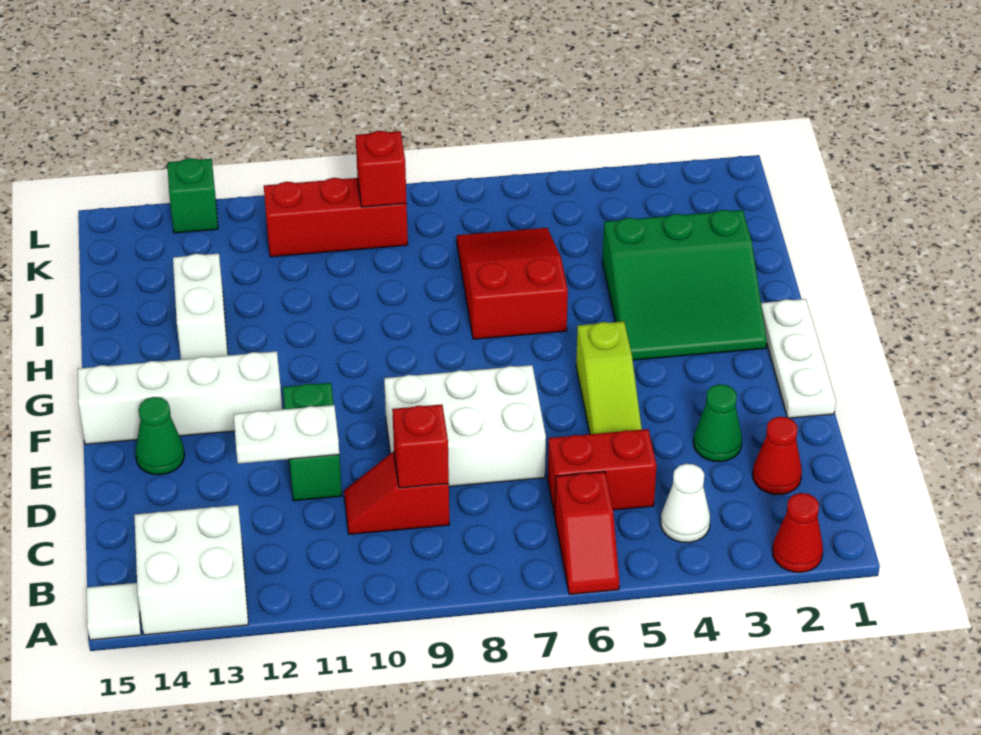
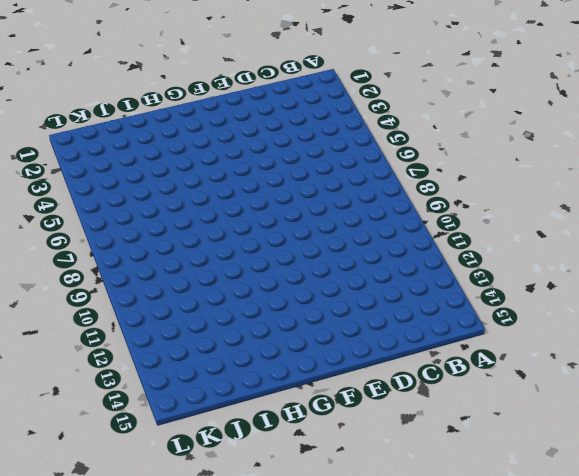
none -> red cone A2 level 1
none -> red slope A6:B6 level 1 top B
none -> white brick A13:B14 level 1

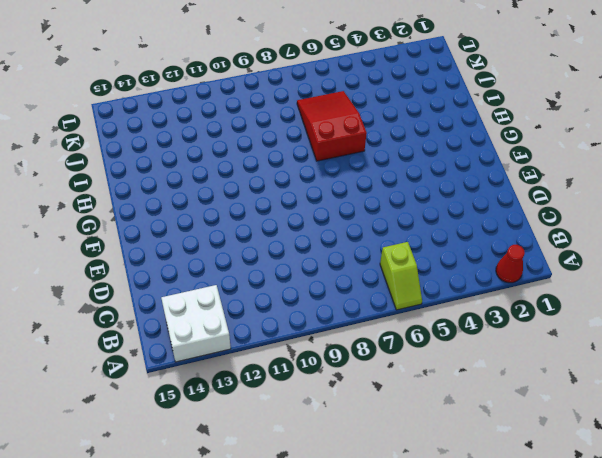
lime slope A6:B6 level 1 top B -> red slope A6:B6 level 1 top B
none -> white tile A15 level 1
none -> white cone B4 level 1
none -> red cone C2 level 1

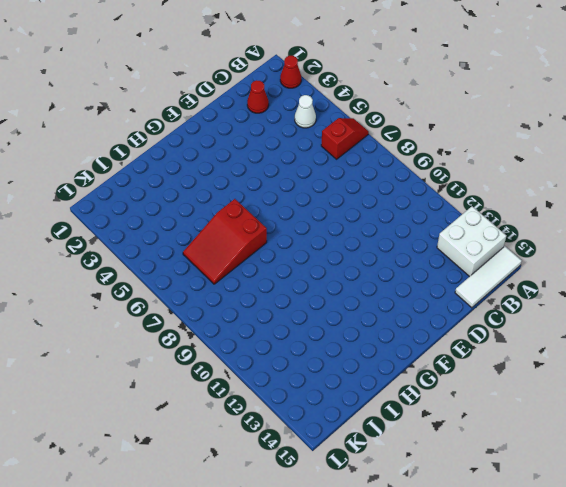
white tile A15:C15 level 1 -> white tile A15 level 1
none -> red brick C5:C6 level 1
none -> red slope C9:C10 level 1 top 9
none -> green cone D3 level 1

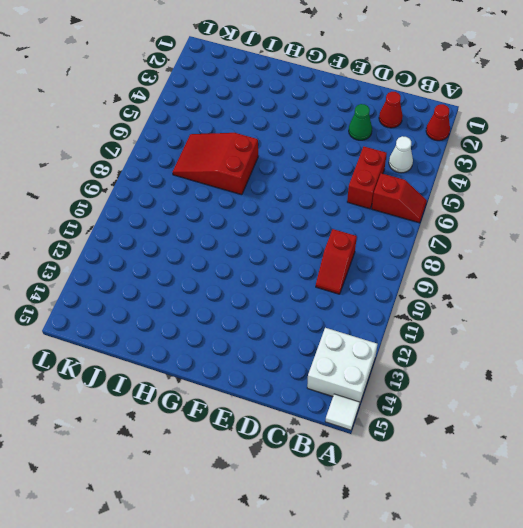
none -> lime slope D5:F5 level 1 top F
none -> white brick D7:E9 level 1
none -> green brick D11:E11 level 1

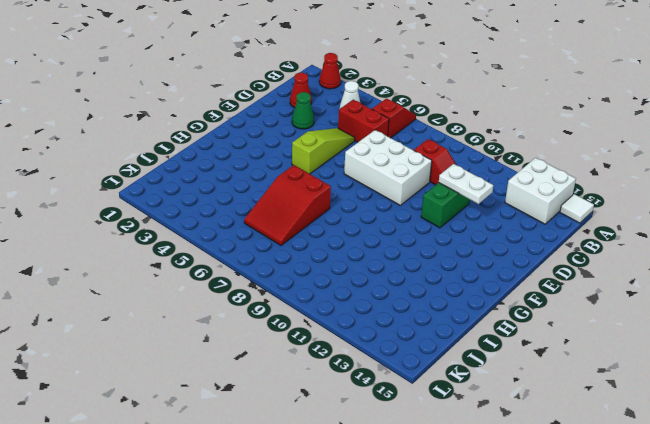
none -> white plate E1:G1 level 1
none -> green cone E14 level 1
none -> white brick F12:F15 level 1

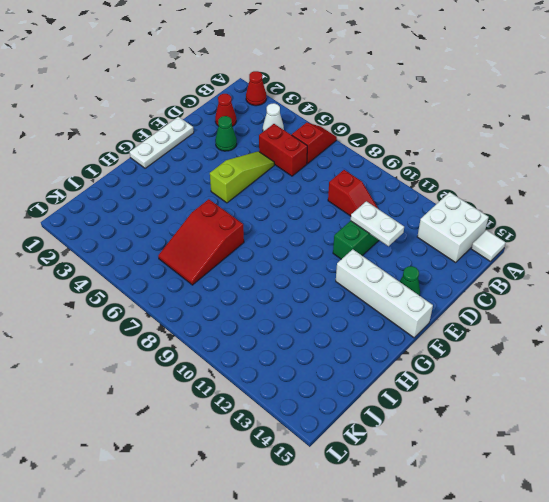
none -> white brick D7:E9 level 1
none -> green slope G2:I4 level 1 top I
none -> white brick H13:I13 level 1

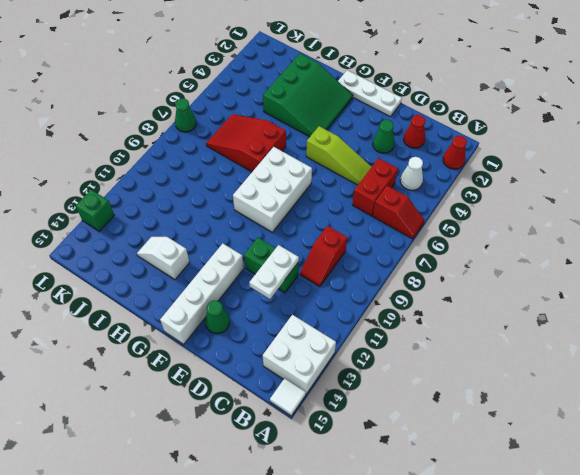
white brick F7:G9 level 1 -> white brick D7:E9 level 1
white slope H13:I13 level 1 top H -> white brick H13:I13 level 1
green cone L7 level 1 -> none
none -> red brick K9:K11 level 1
none -> red brick C9 level 2
none -> red brick K9 level 2

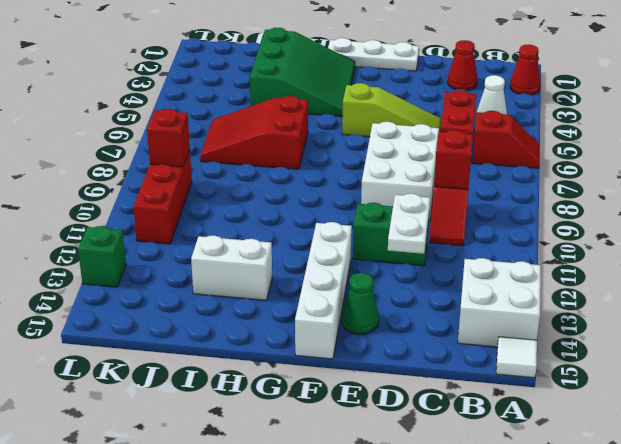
none -> green cone D3 level 1

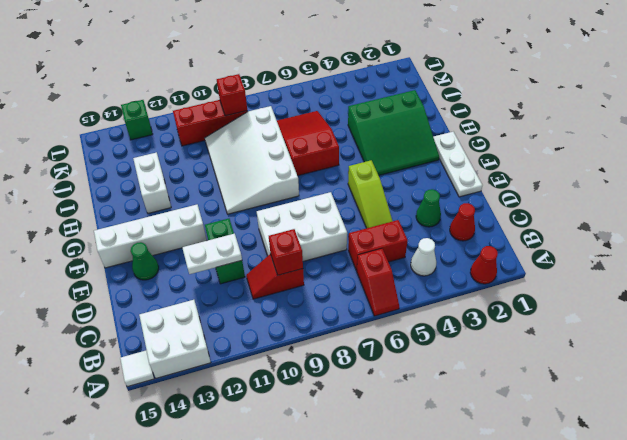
white slope G8:J10 level 1 top 8 -> none

